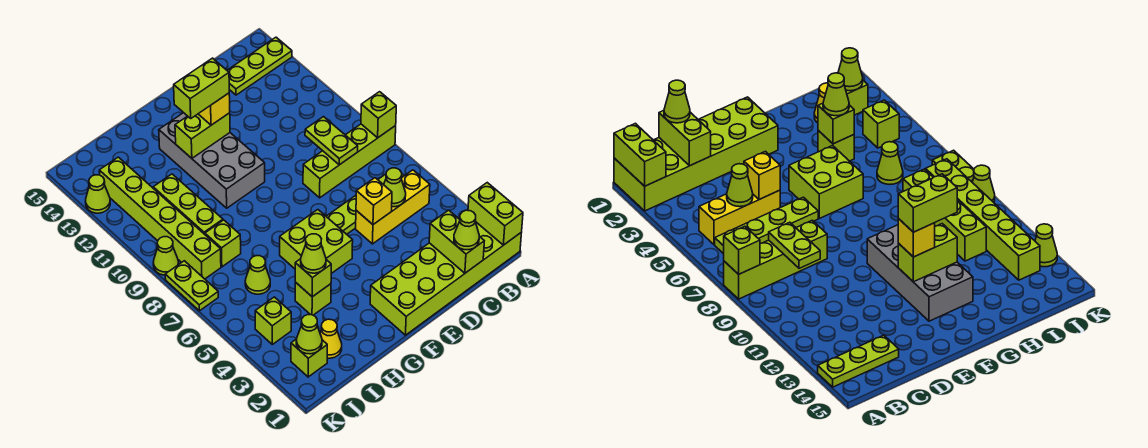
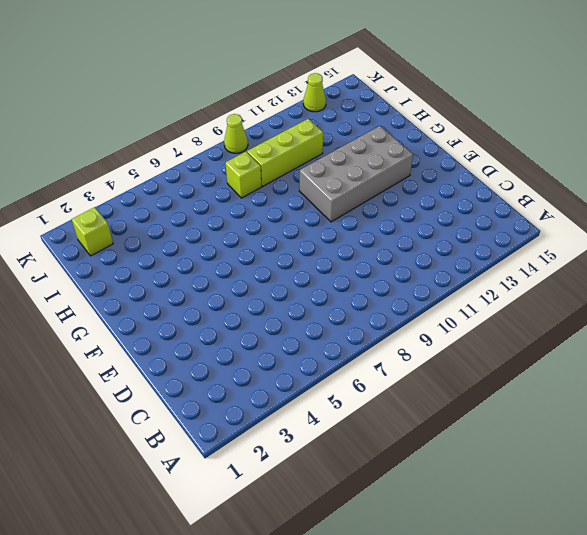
none -> lime brick A1:F2 level 1
none -> lime brick A8:D8 level 1
none -> lime plate A14:C14 level 1
none -> yellow brick B5:D5 level 1

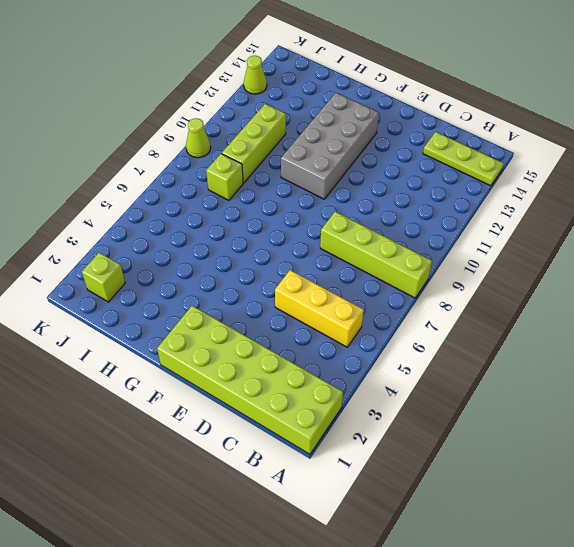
none -> lime plate B6:E6 level 1
none -> lime brick F5:G6 level 1
none -> lime brick H4 level 1
none -> yellow cone I2 level 1

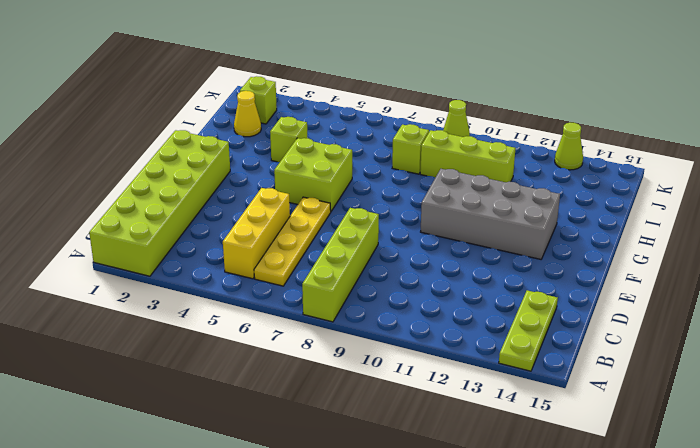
yellow plate B6:E6 level 1 -> lime plate B6:E6 level 1
none -> lime cone I6 level 1
none -> lime brick J4 level 1
none -> lime brick J8:J13 level 1
none -> lime plate K7:K8 level 1

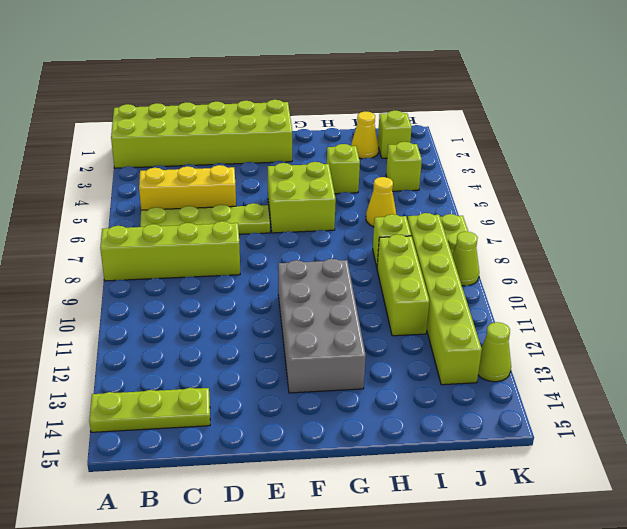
yellow cone I6 level 1 -> lime cone I6 level 1
none -> lime brick A1:A2 level 2
none -> lime brick A8 level 2
none -> lime brick C1:C2 level 2
none -> lime cone C5 level 2

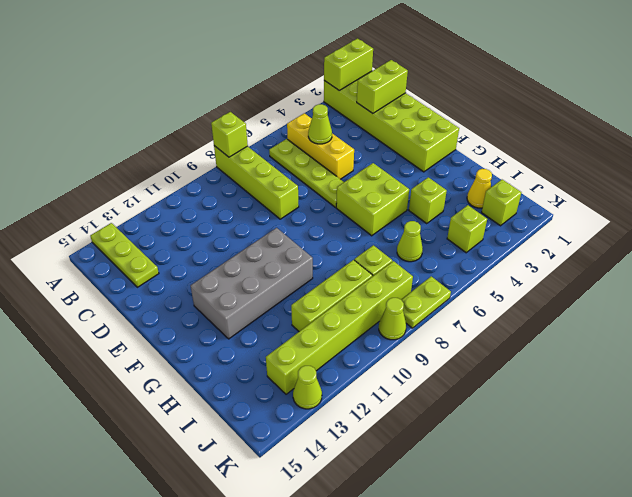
none -> lime plate C8:C9 level 2
none -> yellow brick D5 level 2
none -> lime brick F12:G12 level 2
none -> lime brick H4 level 2

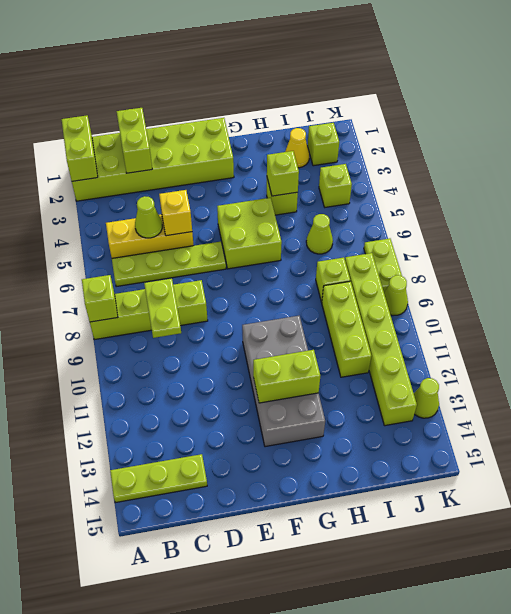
none -> lime cone J2 level 2
none -> lime cone C1 level 3
none -> yellow brick F12 level 3
none -> lime cone H4 level 3

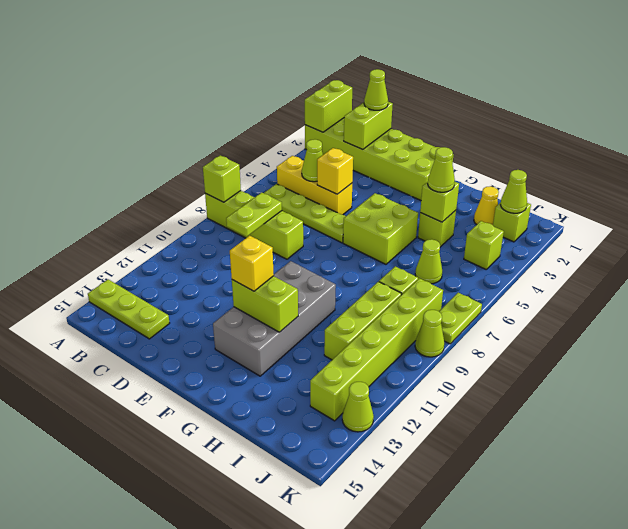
none -> lime brick F12:G12 level 4

